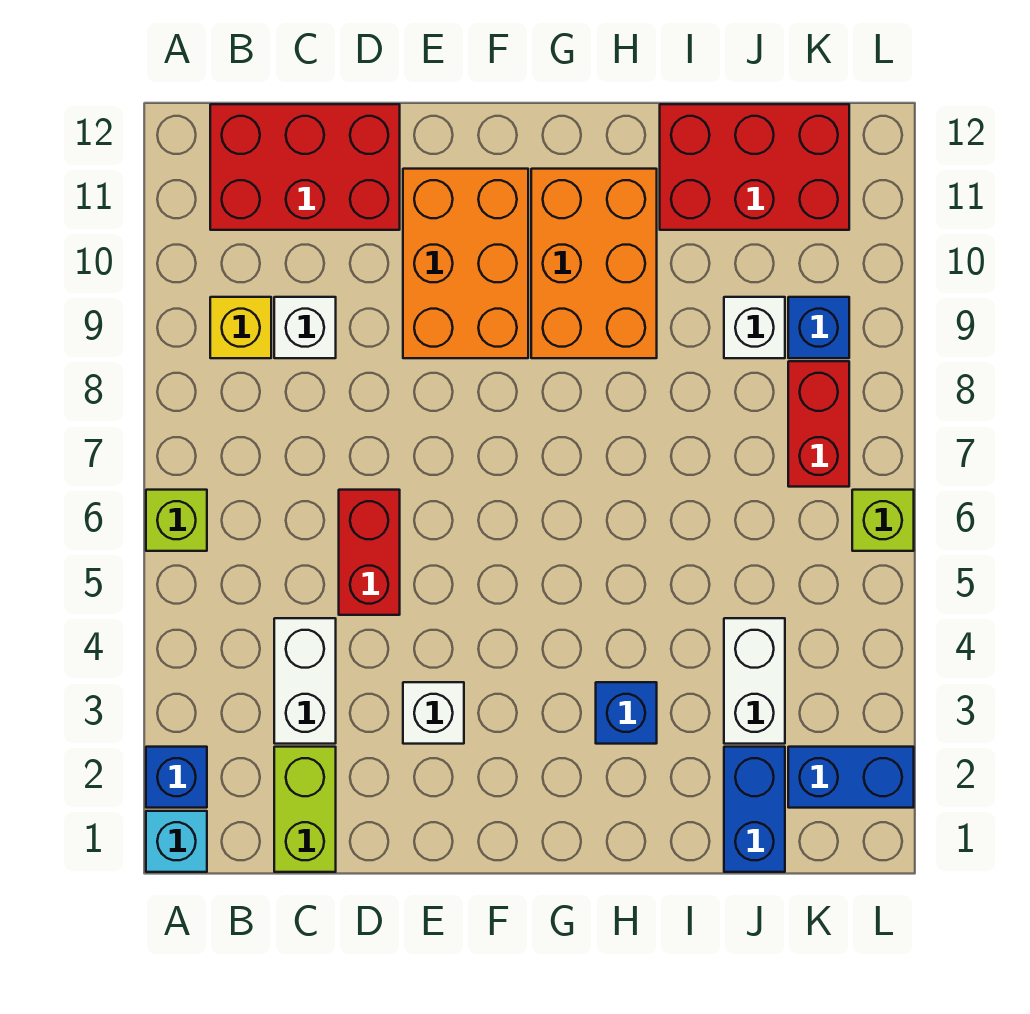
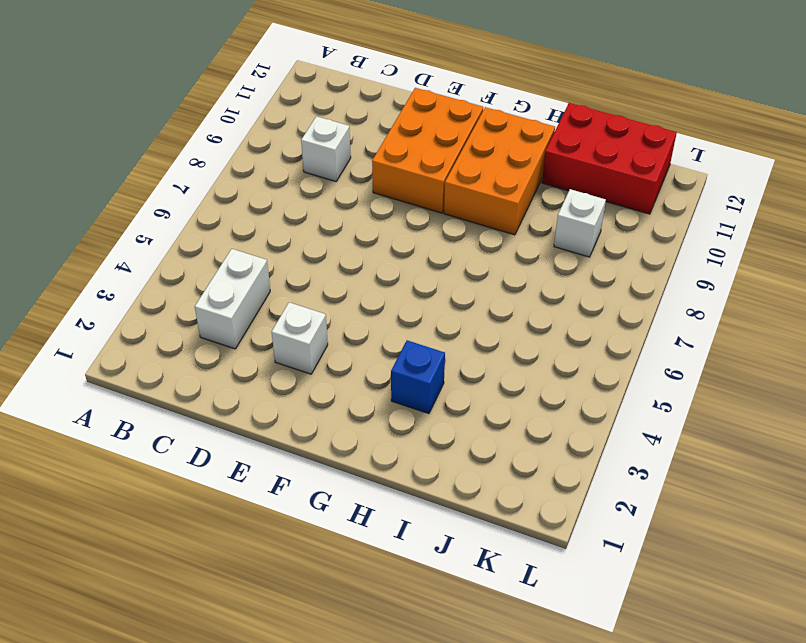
none -> cyan brick A1 level 1
none -> blue brick A2 level 1
none -> lime brick A6 level 1

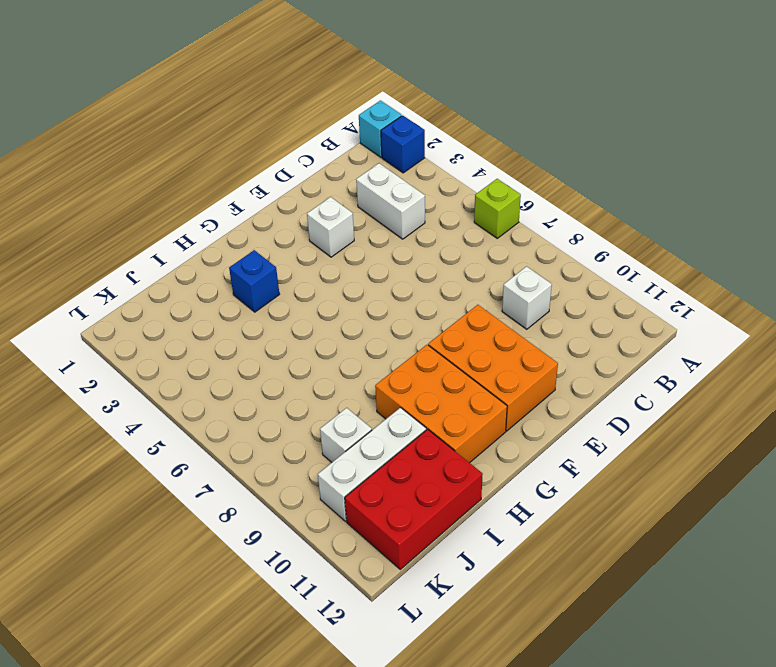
white brick I10:K10 level 1 -> none
none -> yellow brick B9 level 1
none -> red brick B11:D12 level 1
none -> lime brick C1:C2 level 1

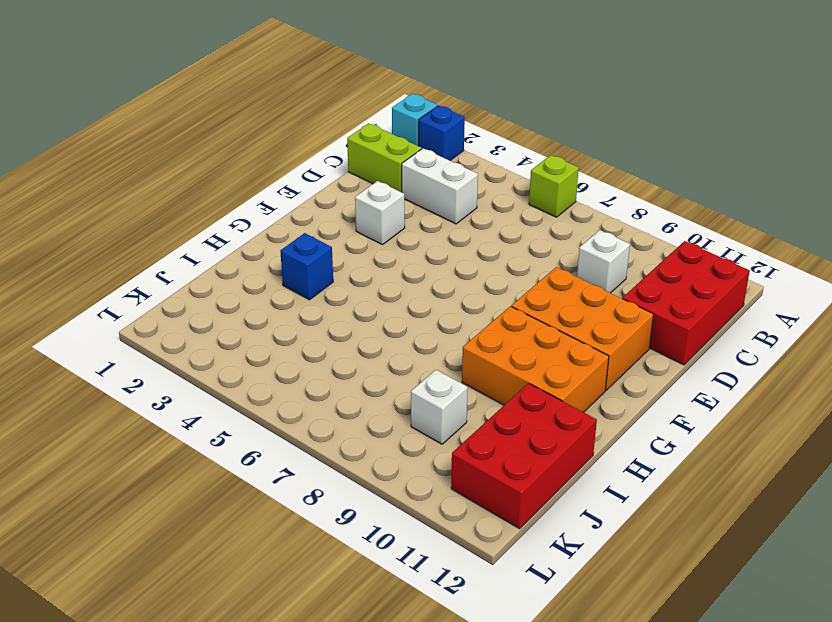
none -> yellow brick B9 level 1
none -> red brick D5:D6 level 1
none -> blue brick J1:J2 level 1

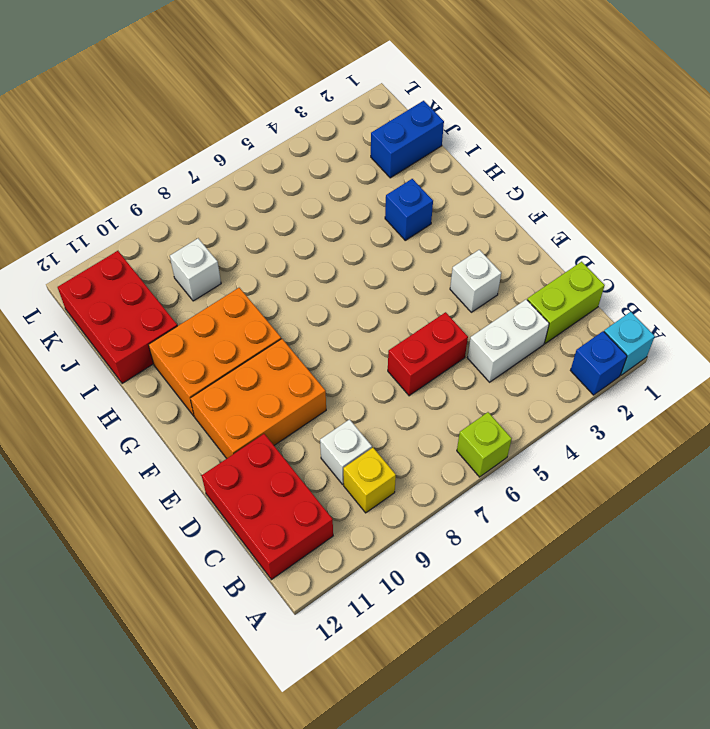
none -> white brick J3:J4 level 1
none -> blue brick K2:L2 level 1
none -> red brick K7:K8 level 1

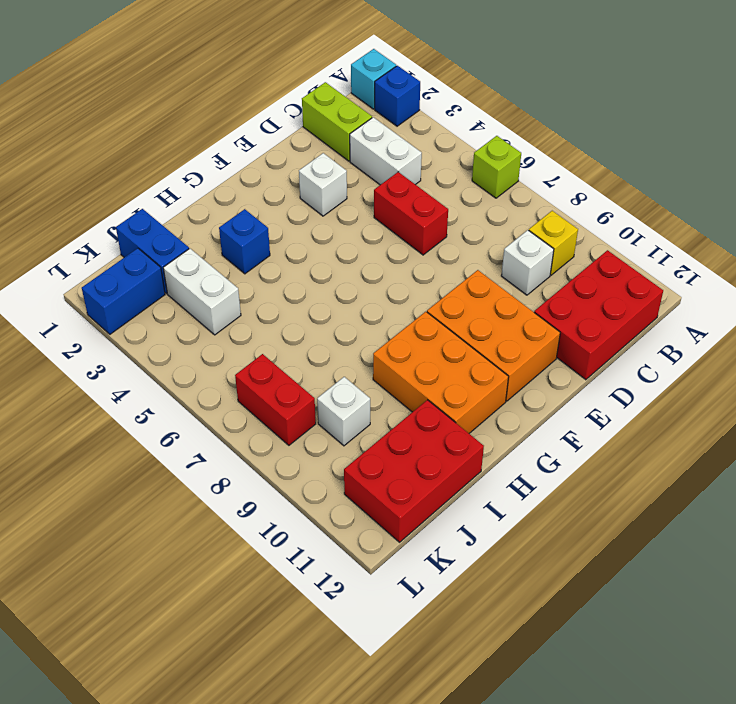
none -> blue brick K9 level 1
none -> lime brick L6 level 1

